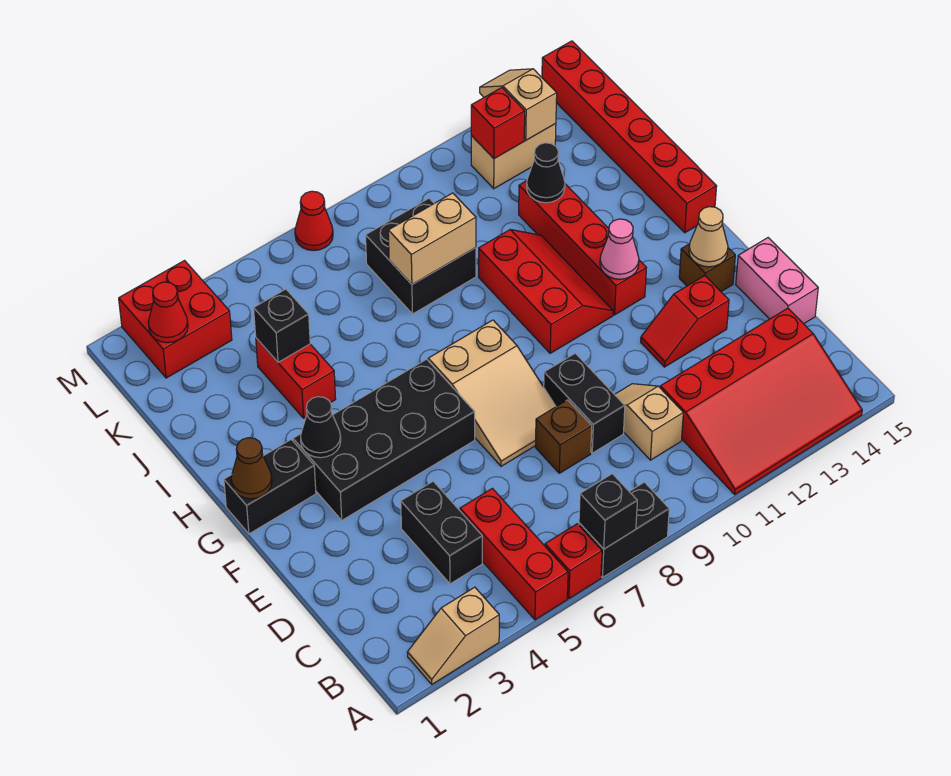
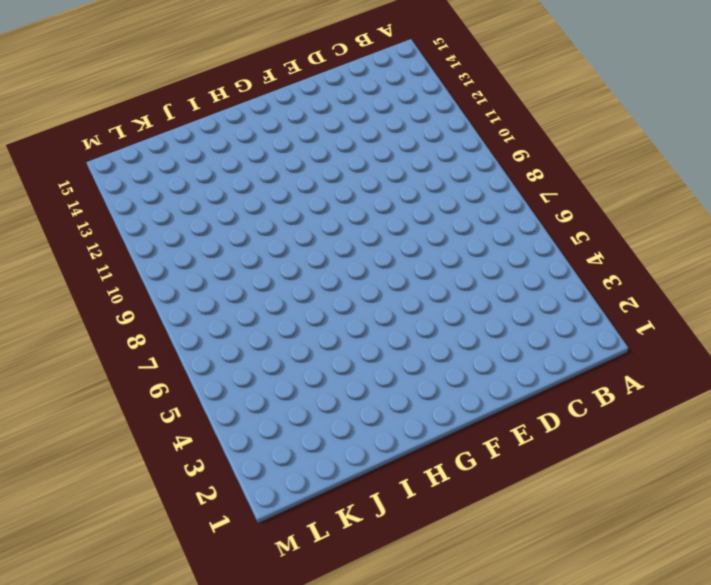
none -> tan slope A2:A3 level 1 top 3
none -> red brick A5:C5 level 1
none -> red brick A6 level 1
none -> black brick A7:A8 level 1

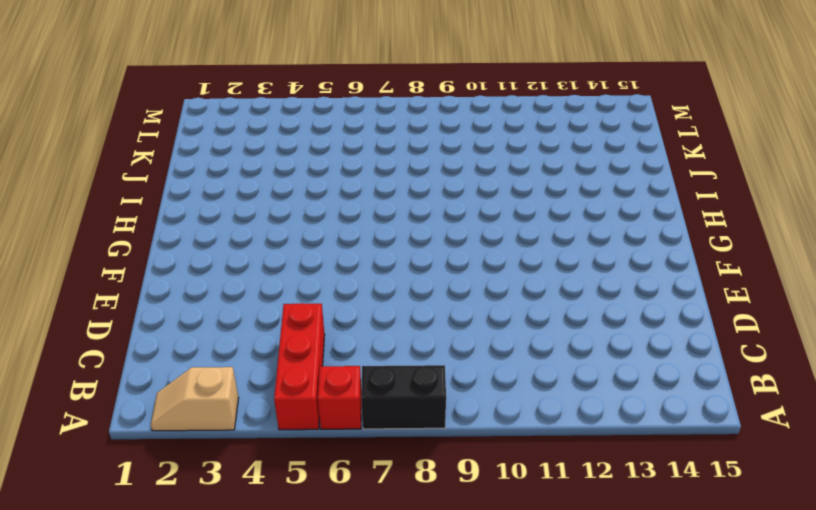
none -> red slope A11:C14 level 1 top C
none -> black brick C4:D4 level 1
none -> tan slope C10:D10 level 1 top C
none -> brown brick D8 level 1

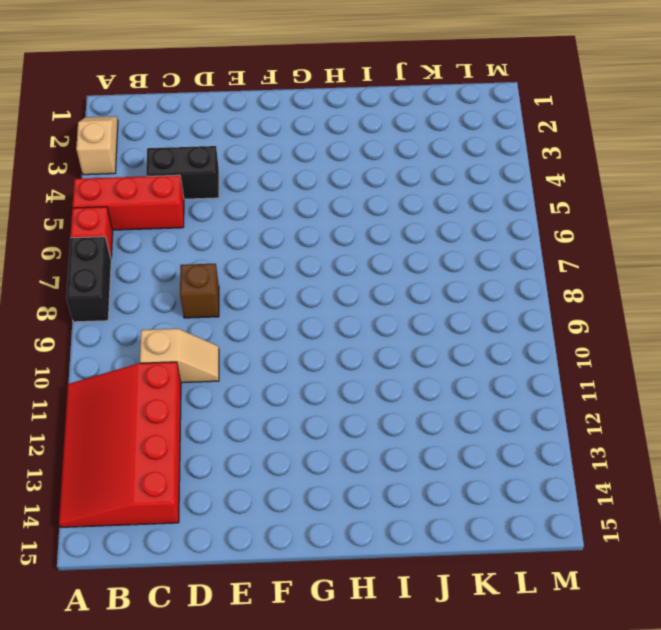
none -> black brick D9:E9 level 1
none -> pink brick D15:E15 level 1
none -> tan slope E7:G8 level 1 top G
none -> red slope E12:E13 level 1 top 13

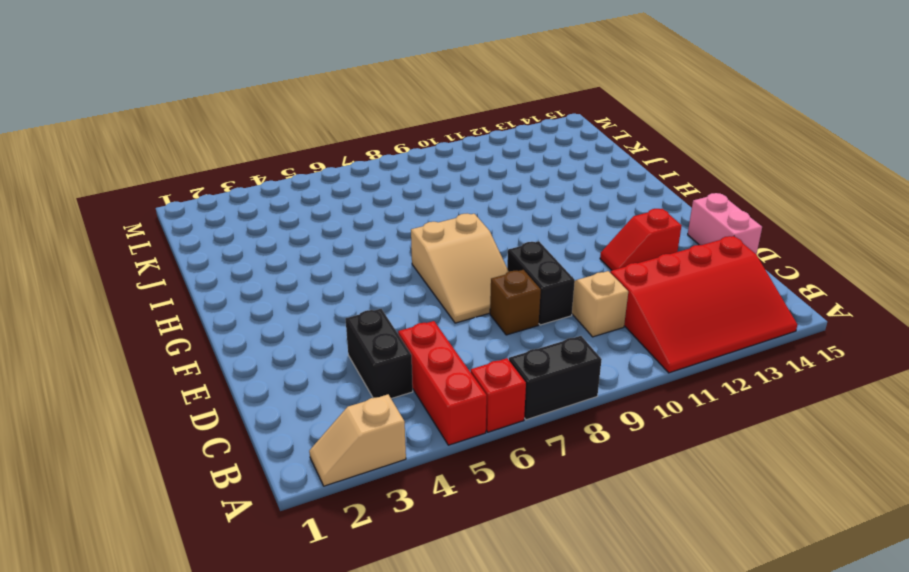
none -> black brick F3:G6 level 1
none -> brown brick F14 level 1
none -> black brick G1:G2 level 1
none -> red slope G10:I11 level 1 top 10

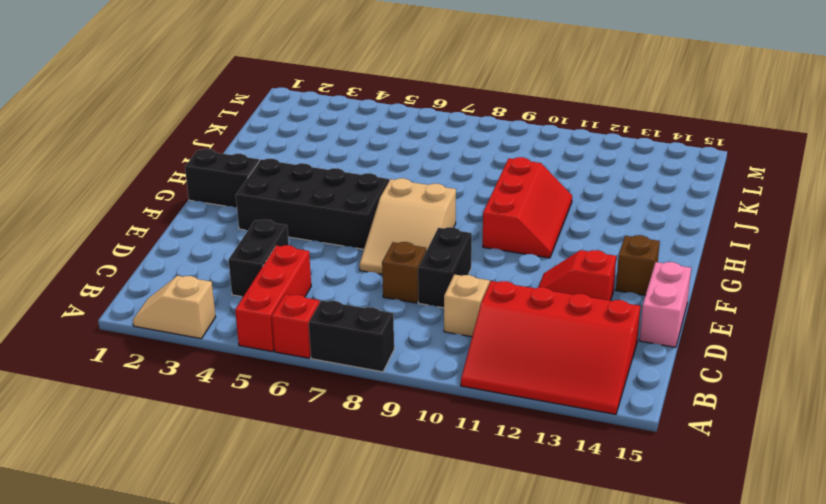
none -> red brick G12:J12 level 1
none -> red brick H15:M15 level 1
none -> red brick I4:J4 level 1
none -> black brick J8:K9 level 1

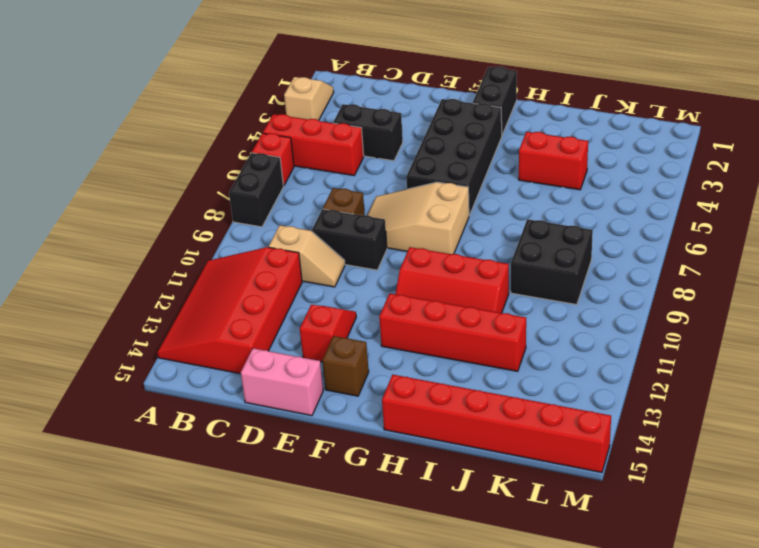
none -> red brick L2:M3 level 1
none -> tan brick L12:L13 level 1
none -> red cone M7 level 1
none -> black brick A7 level 2

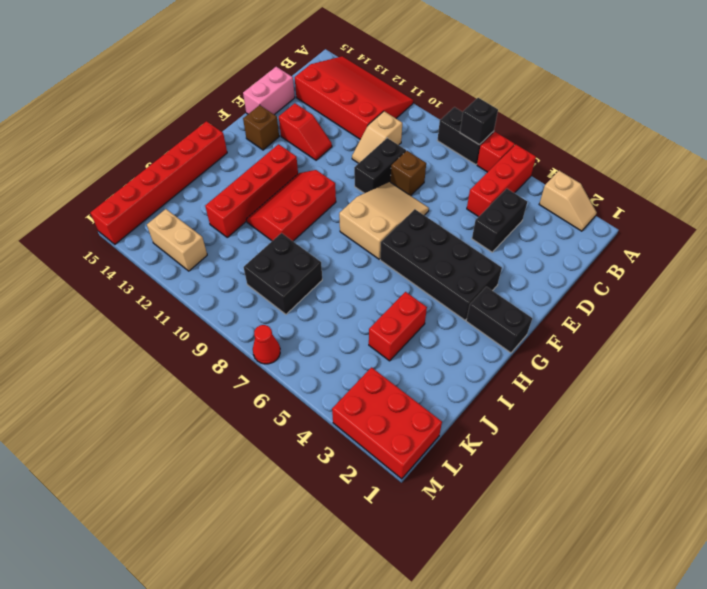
red brick L1:M3 level 1 -> red brick L2:M3 level 1
none -> tan cone F14 level 2
none -> brown cone G1 level 2
none -> black cone G3 level 2
none -> pink cone G12 level 2

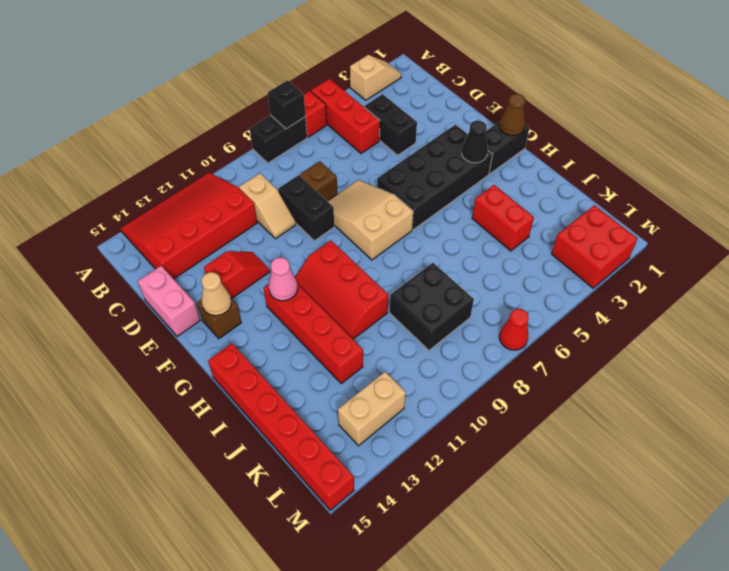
none -> black brick J4 level 2
none -> tan brick J8:J9 level 2
none -> black cone J12 level 2
none -> red cone L2 level 2

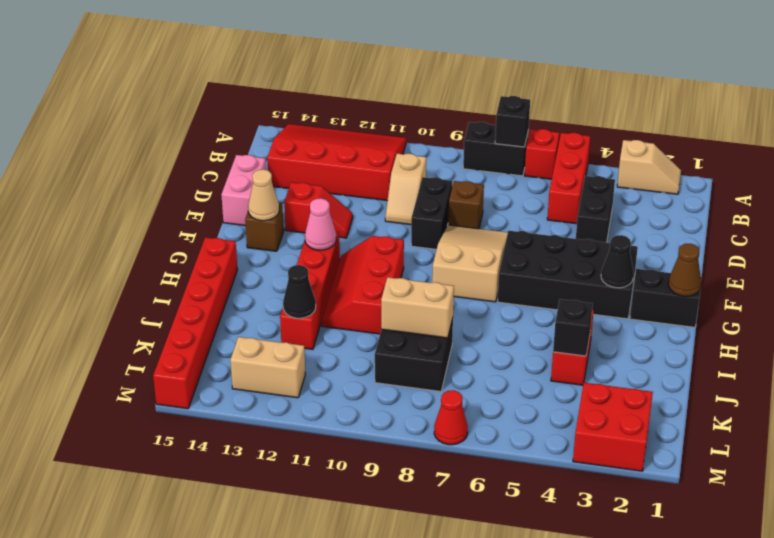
none -> red cone L2 level 2
none -> red brick L12 level 2
none -> tan slope L13:M13 level 2 top L

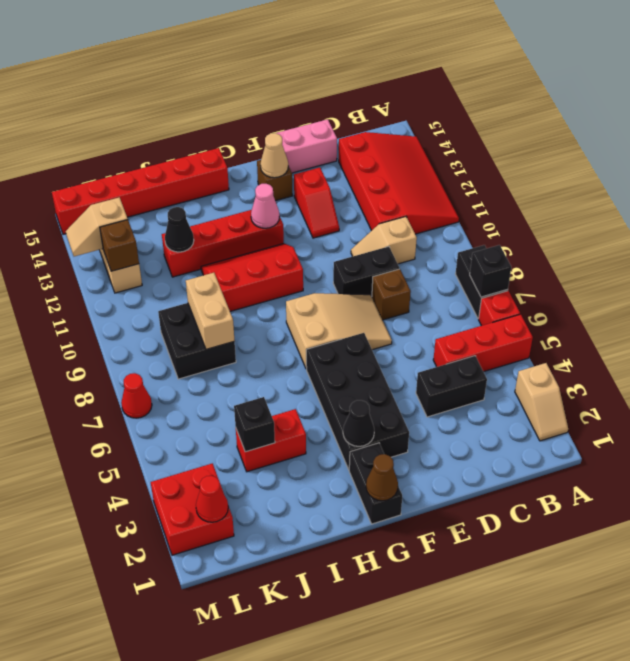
brown brick L12 level 2 -> red brick L12 level 2

